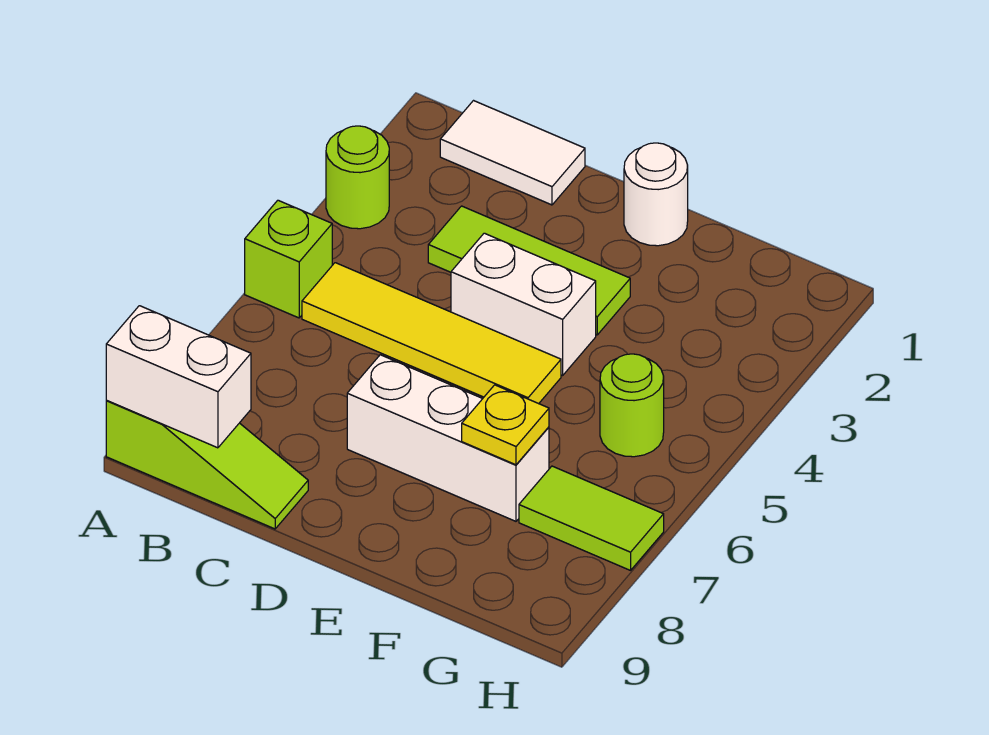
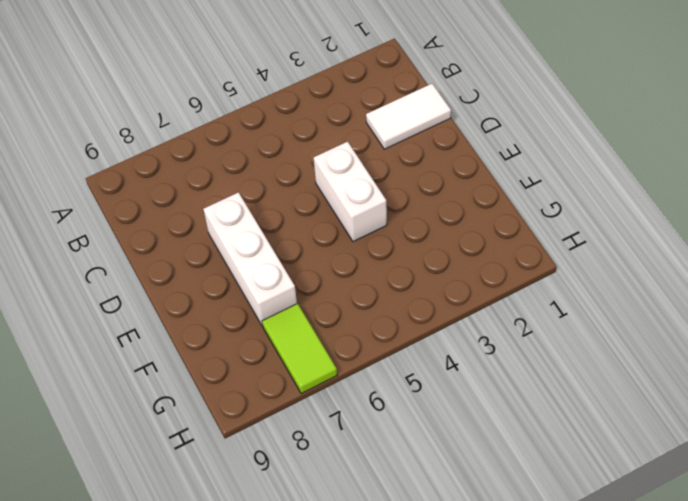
white tile C1:C2 level 1 -> white tile B1:C1 level 1
none -> lime round brick A3 level 1
none -> lime brick A5 level 1
none -> lime slope A9:C9 level 1 top A

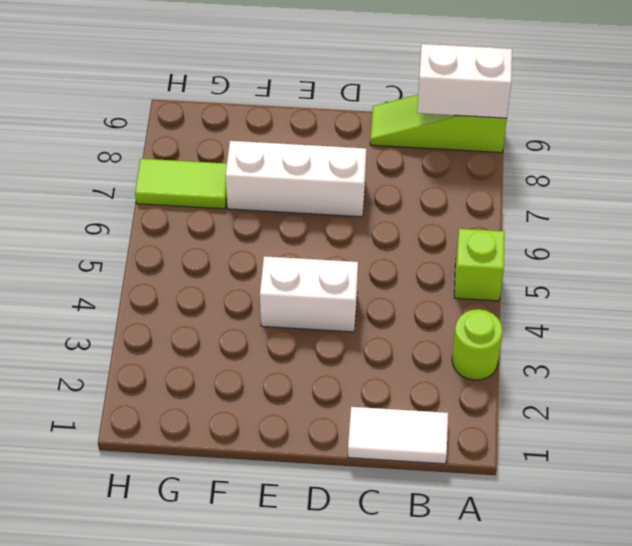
none -> yellow tile B5:E5 level 1
none -> lime tile C3:E3 level 1
none -> white round brick E1 level 1

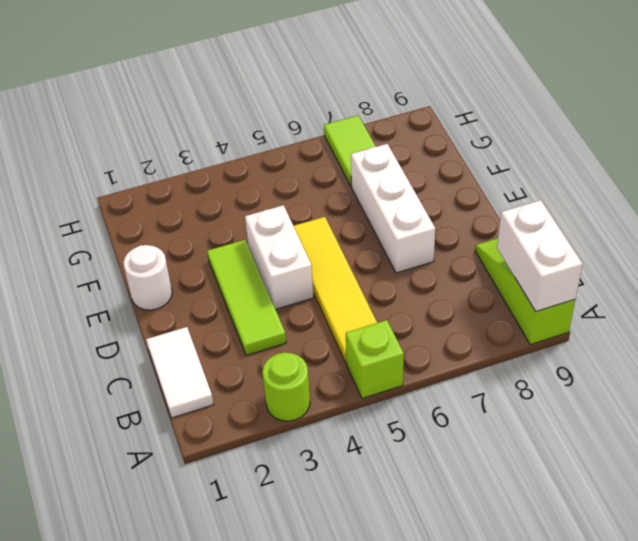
none -> lime round brick G5 level 1
none -> yellow plate F7 level 2

